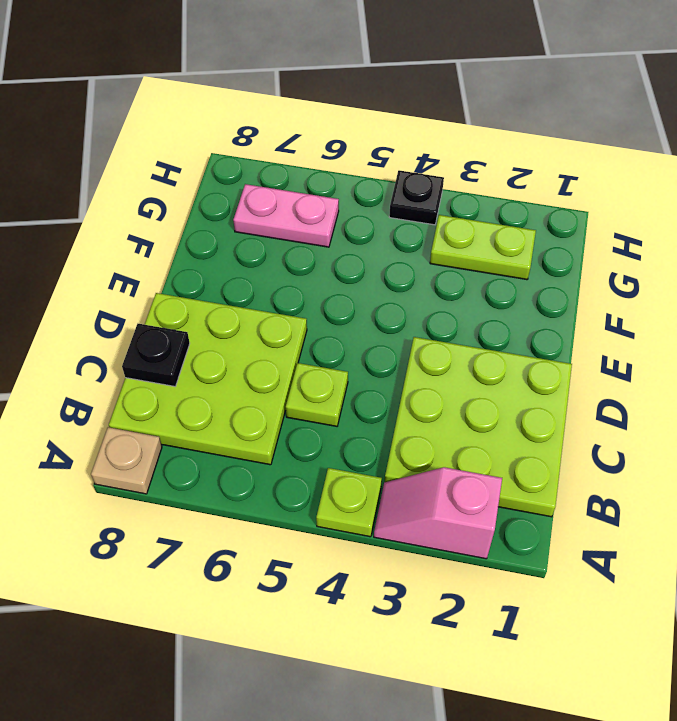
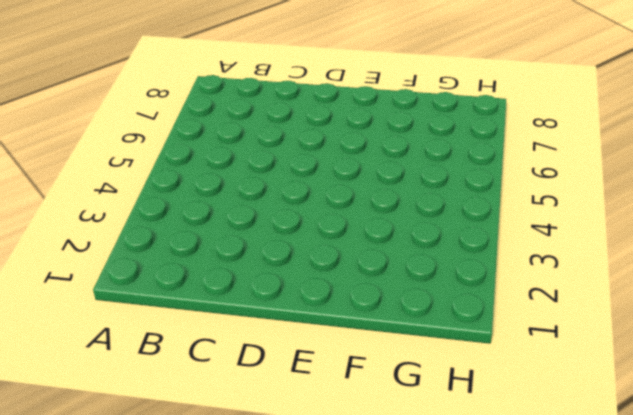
none -> pink slope A2:A3 level 1 top 2
none -> lime plate A4 level 1

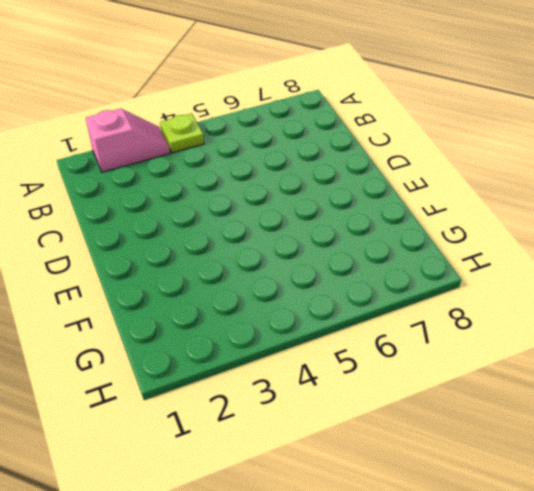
none -> tan plate A8 level 1
none -> lime plate B1:D3 level 1

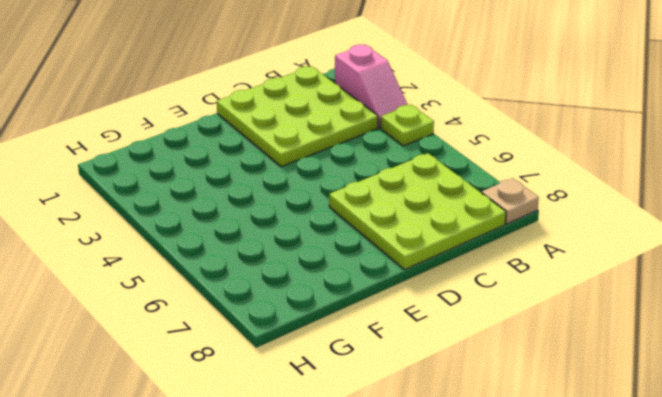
none -> lime plate C5 level 1
none -> lime plate G2:G3 level 1

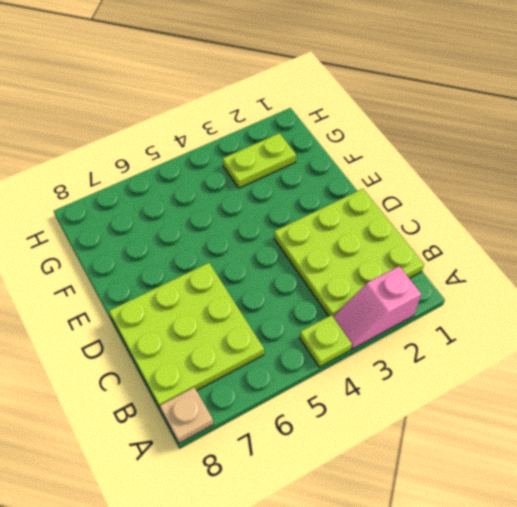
none -> lime plate C5 level 1
none -> pink plate G6:G7 level 1

